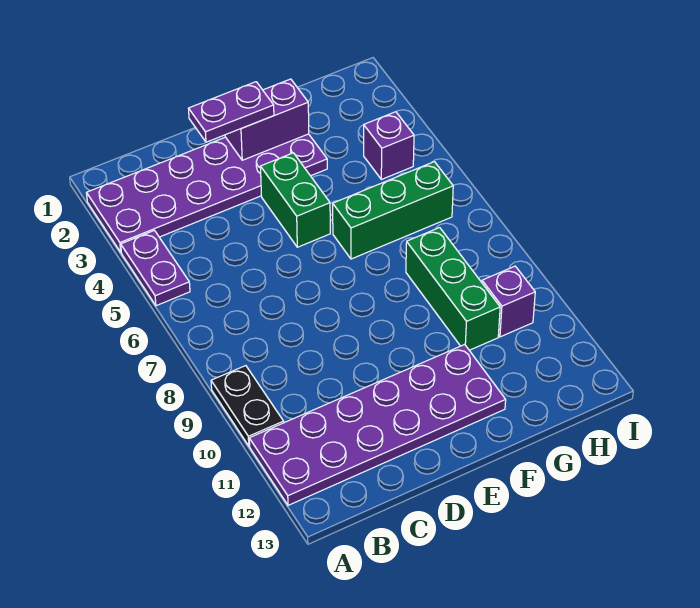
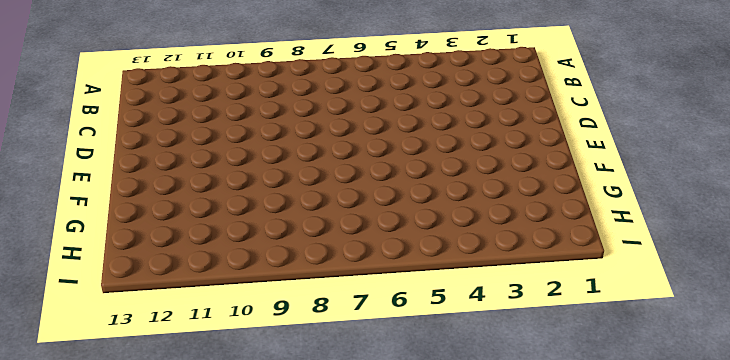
none -> purple plate A2:F3 level 1
none -> purple plate A4:A5 level 1

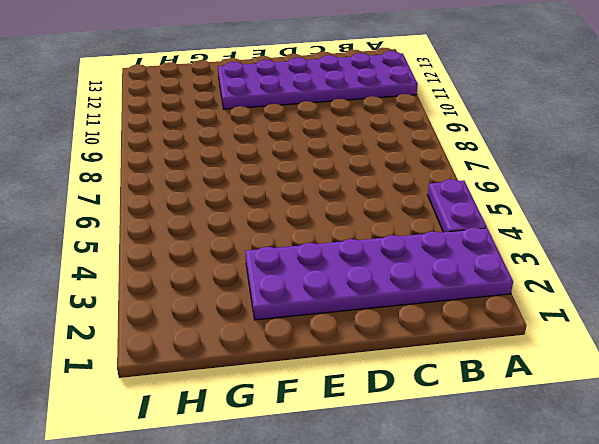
none -> black plate A9:A10 level 1
none -> green brick E4:E5 level 1

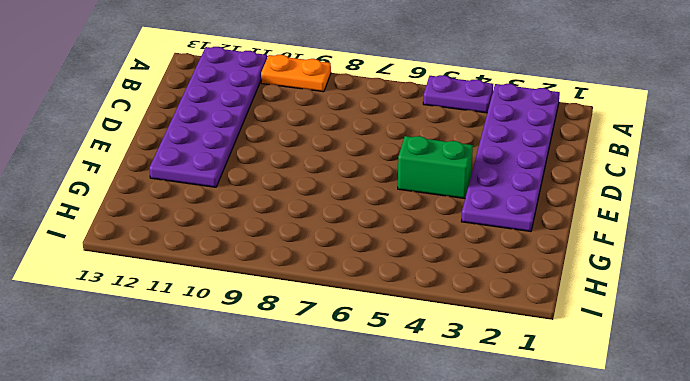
orange plate A9:A10 level 1 -> black plate A9:A10 level 1
none -> green brick F6:H6 level 1
none -> green brick G8:G10 level 1

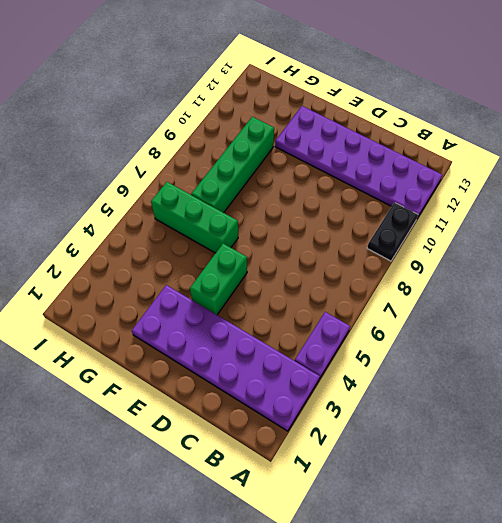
green brick G7:G10 level 1 -> green brick G8:G10 level 1
none -> purple brick H4 level 1
none -> purple brick H10 level 1

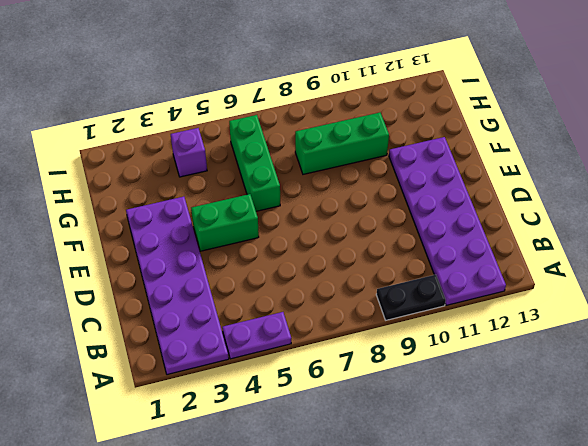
none -> purple brick H10 level 1
none -> purple brick E2:F2 level 2

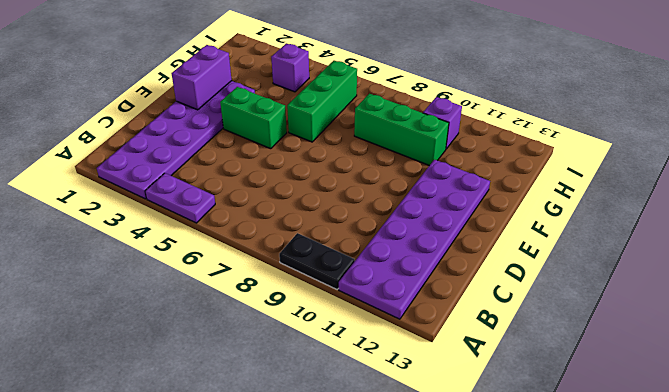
none -> purple plate D2:E2 level 3

